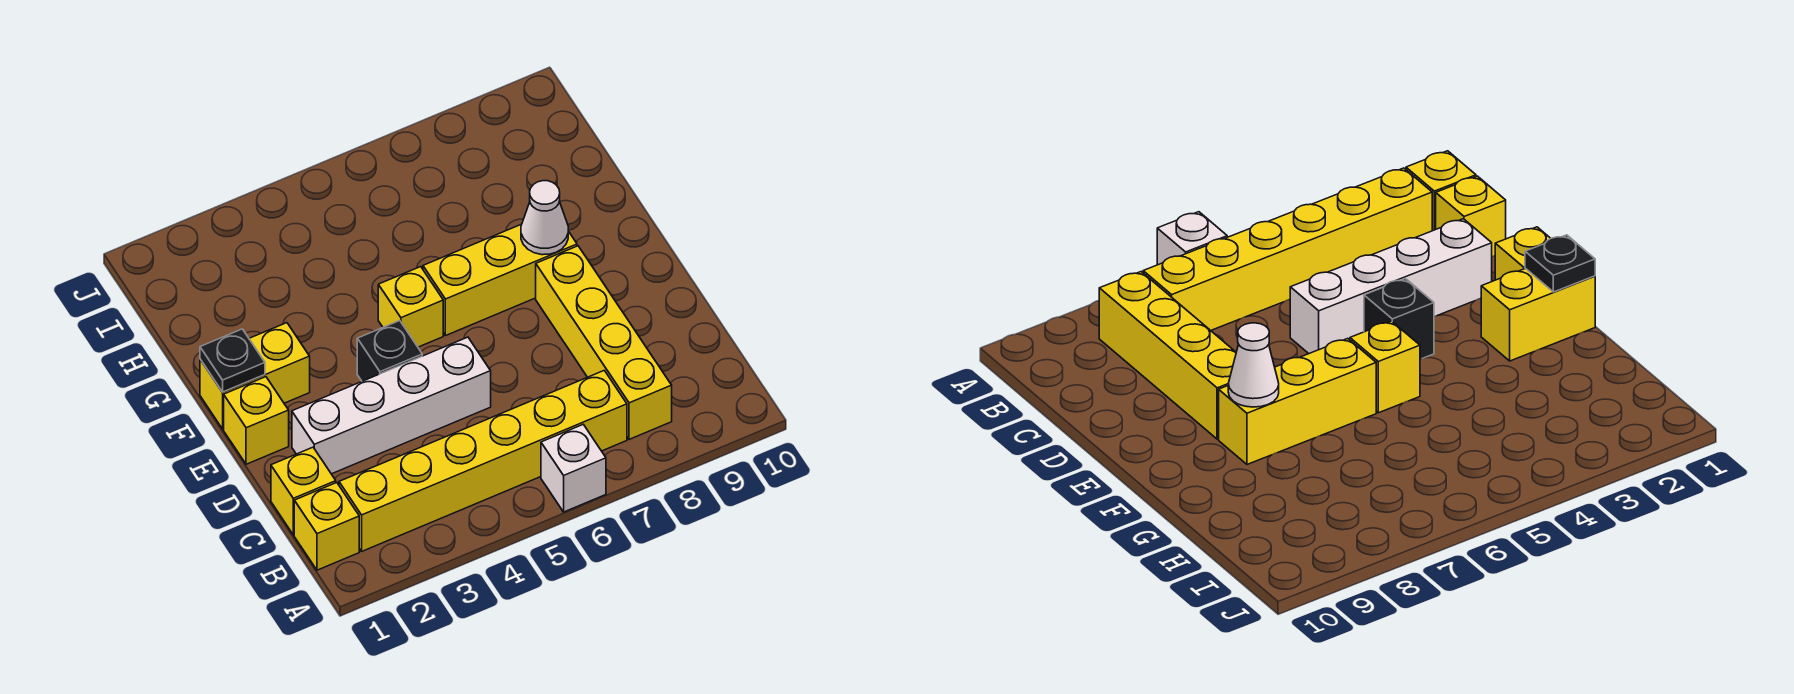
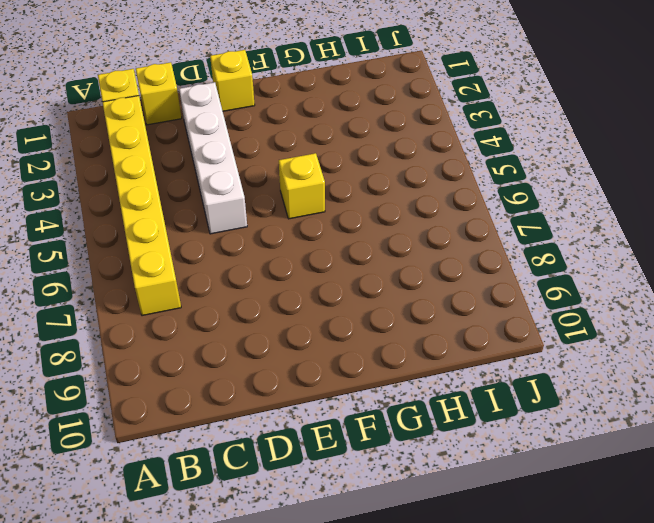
none -> white brick A6 level 1
none -> yellow brick B8:E8 level 1
none -> black brick E4 level 1

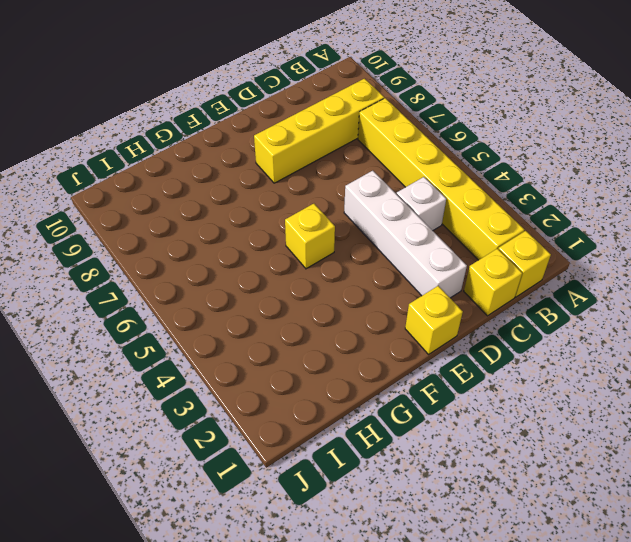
white brick C4 level 1 -> white brick A6 level 1
none -> black brick E4 level 1
none -> yellow brick F1:F2 level 1
none -> yellow brick F6:F8 level 1

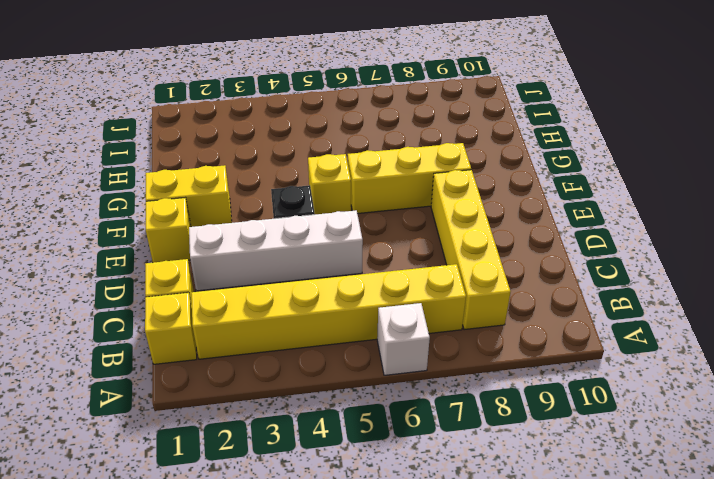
none -> black plate F1 level 2
none -> white cone F8 level 2

